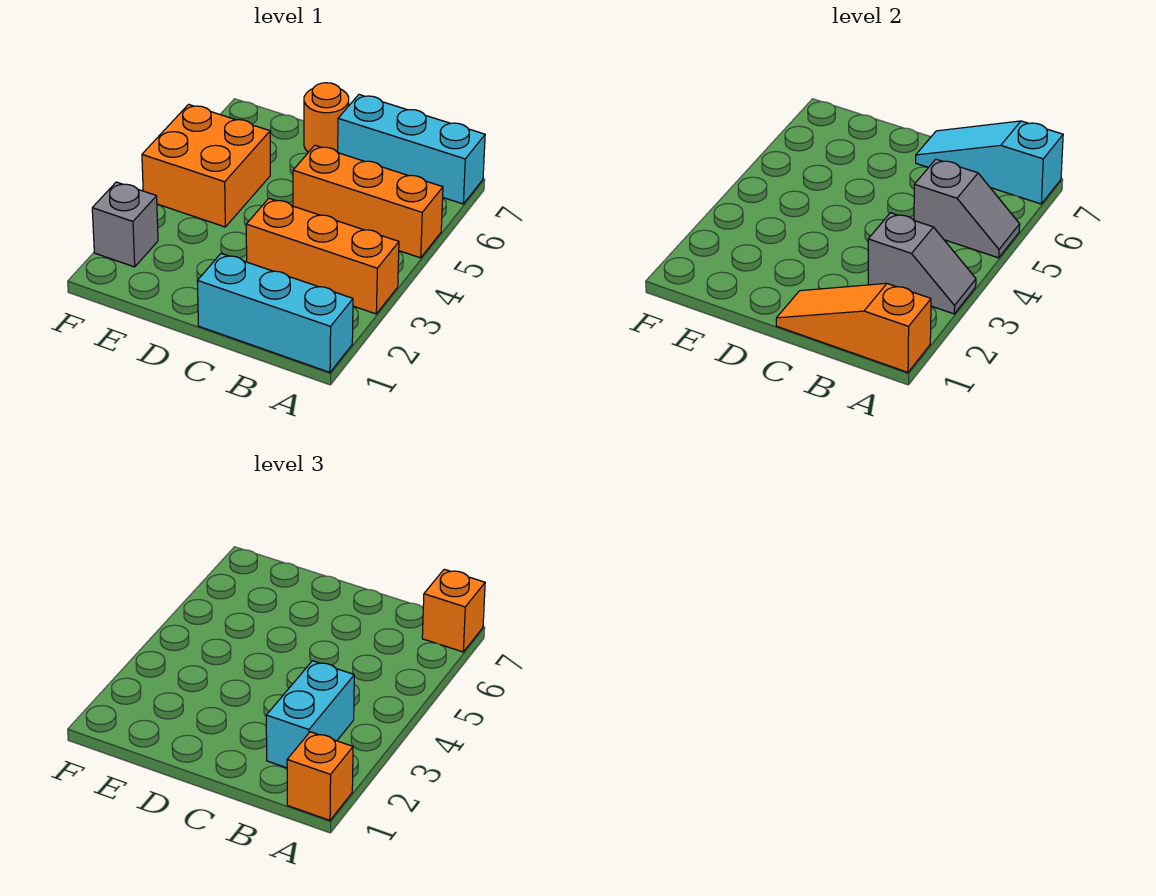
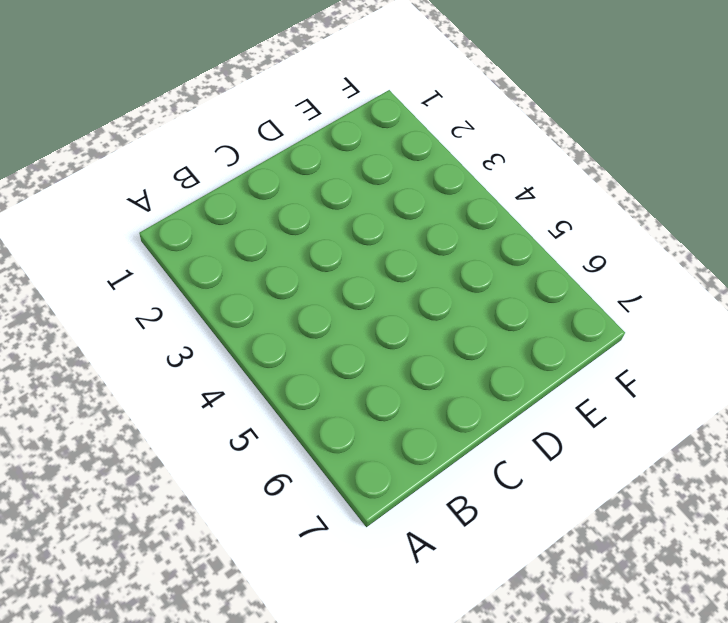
none -> cyan brick A1:C1 level 1
none -> orange brick A3:C3 level 1
none -> orange brick A5:C5 level 1

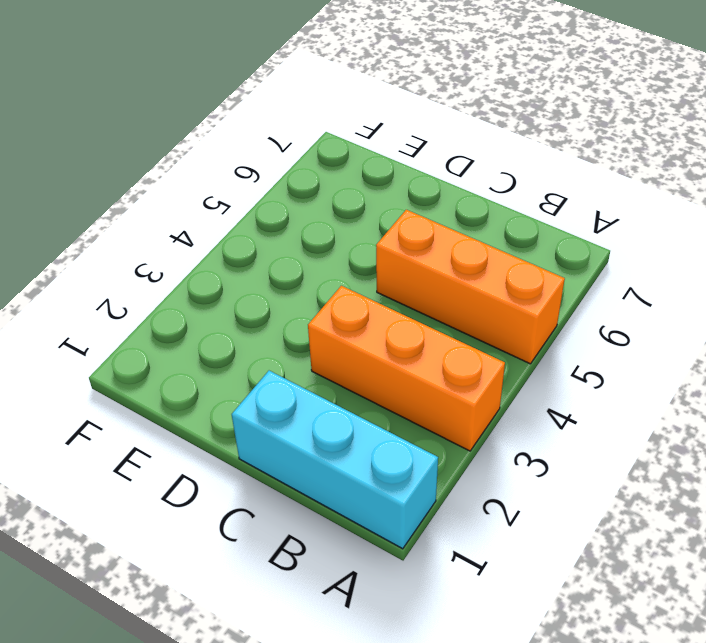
none -> cyan brick A7:C7 level 1
none -> orange round brick D7 level 1
none -> orange brick E4:F5 level 1

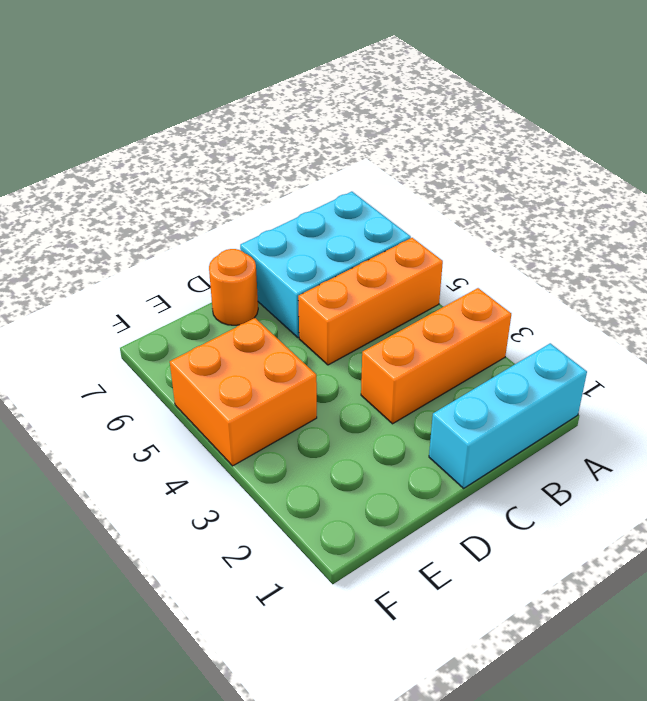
cyan brick A6:C7 level 1 -> cyan brick A7:C7 level 1
none -> grey brick F2 level 1
none -> orange slope A1:C1 level 2 top A
none -> grey slope A3:B3 level 2 top B

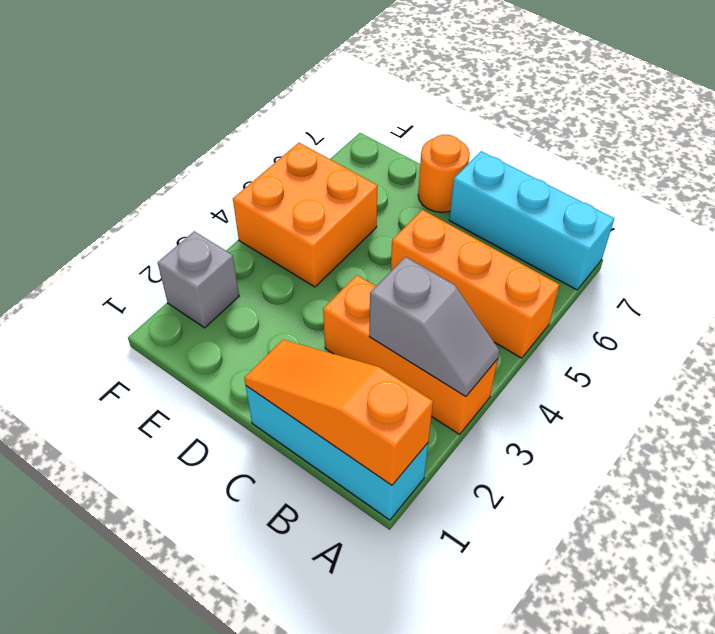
none -> grey slope A5:B5 level 2 top B
none -> cyan slope A7:C7 level 2 top A
none -> orange brick A1 level 3

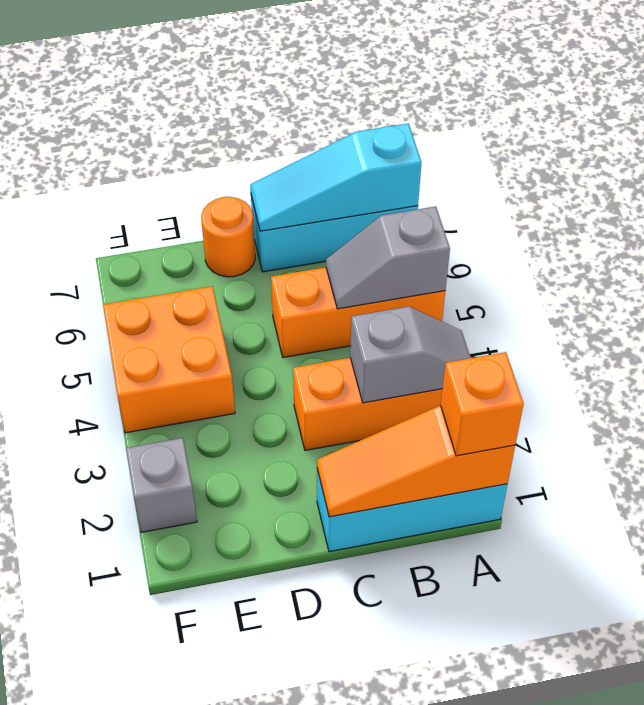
grey slope A5:B5 level 2 top A -> grey slope A5:B5 level 2 top B
none -> orange brick A7 level 3
none -> cyan brick B2:B3 level 3

